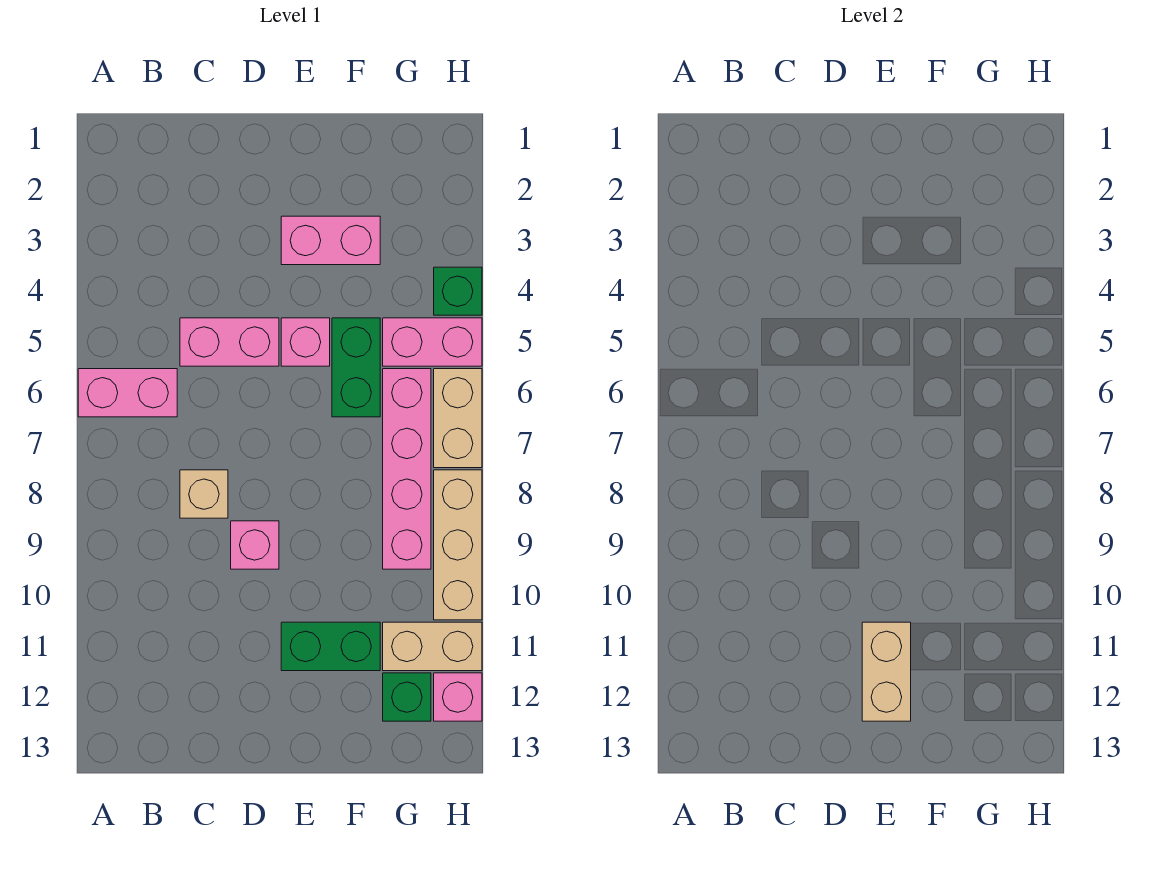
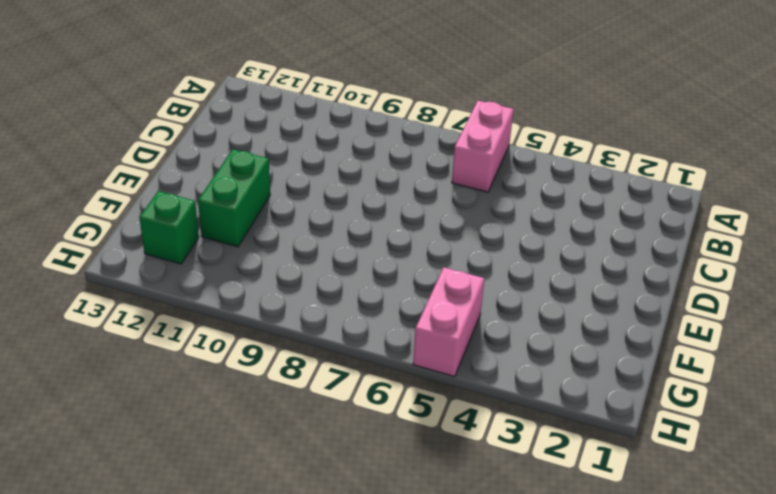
none -> pink brick C5:D5 level 1
none -> tan brick C8 level 1
none -> pink brick D9 level 1

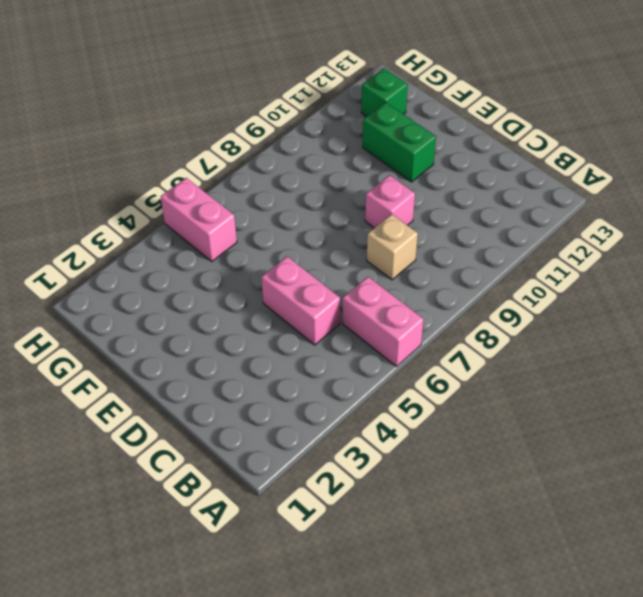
none -> pink brick E3:F3 level 1
none -> pink brick E5 level 1
none -> green brick F5:F6 level 1

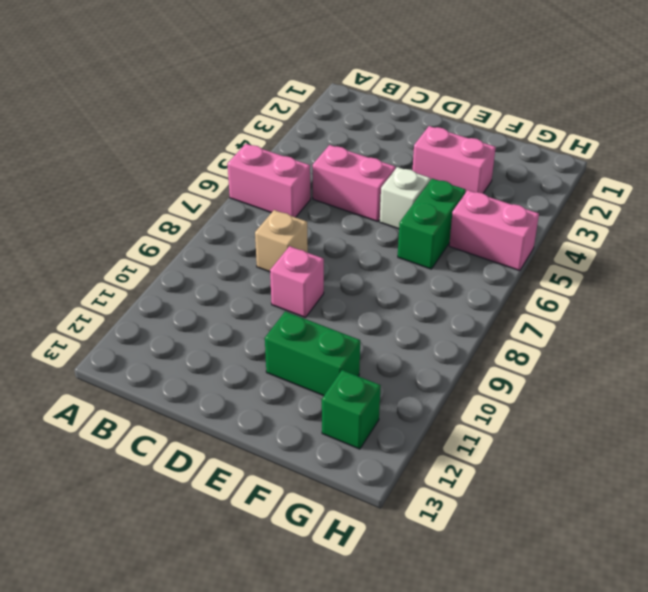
white brick E5 level 1 -> pink brick E5 level 1
none -> pink brick G6:G9 level 1
none -> tan brick G11:H11 level 1
none -> green brick H4 level 1

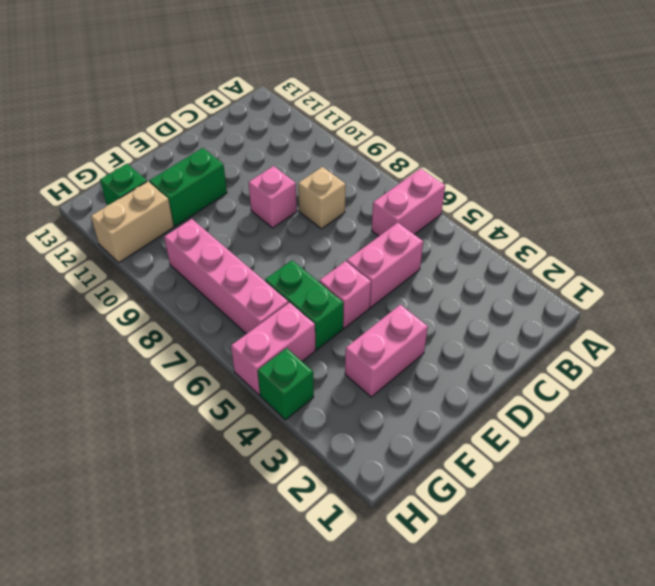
none -> tan brick H6:H7 level 1
none -> tan brick H8:H10 level 1
none -> pink brick H12 level 1

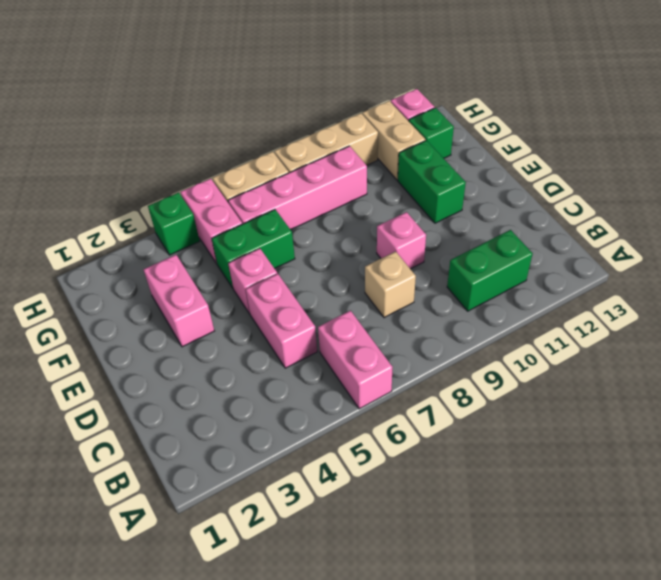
green brick B10:B11 level 1 -> none
none -> tan brick E11:E12 level 2

